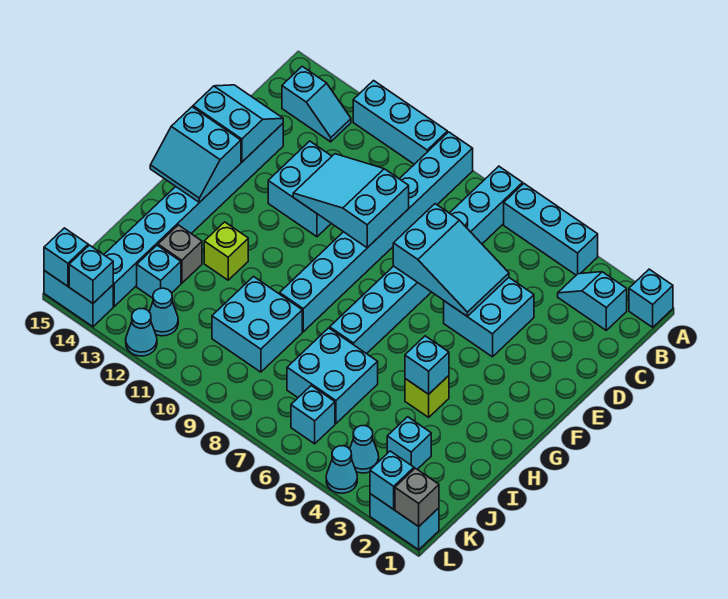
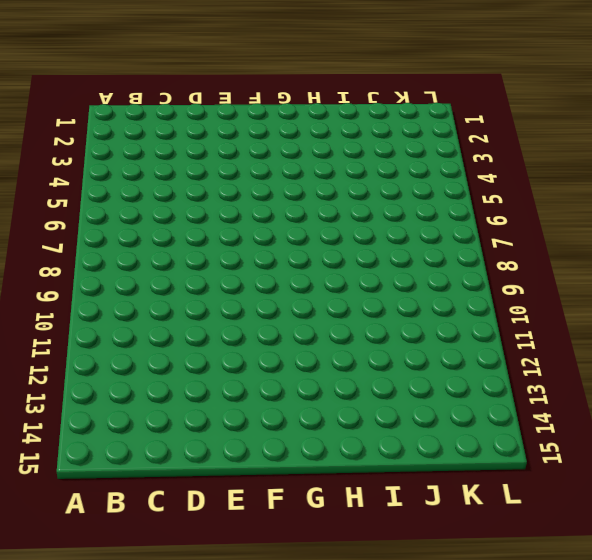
none -> cyan brick A1 level 1
none -> cyan brick A4:A6 level 1
none -> cyan brick A7:H7 level 1
none -> cyan brick A9:H9 level 1

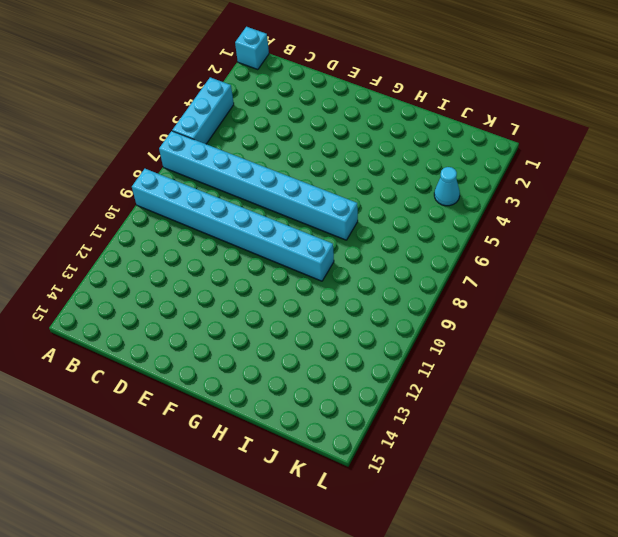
none -> cyan brick A10:A12 level 1
none -> cyan slope B2:B3 level 1 top 2
none -> cyan slope B13:B14 level 1 top 14
none -> cyan brick D4:E5 level 1

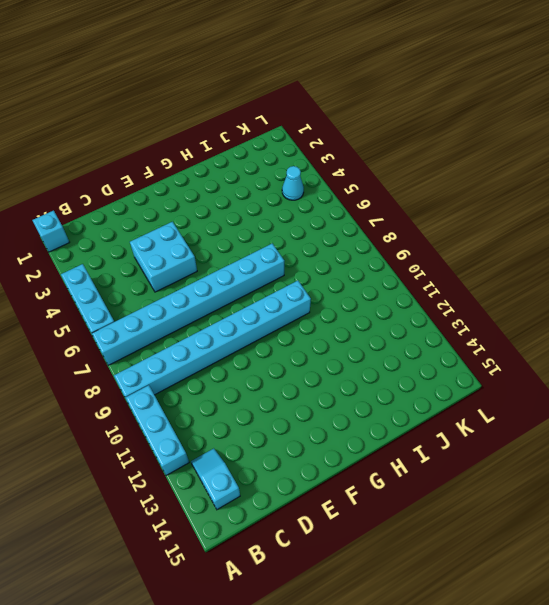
none -> cyan slope B2:B3 level 1 top 2
none -> cyan brick D11:E12 level 1
none -> cyan brick D14:K14 level 1
none -> lime brick H4 level 1

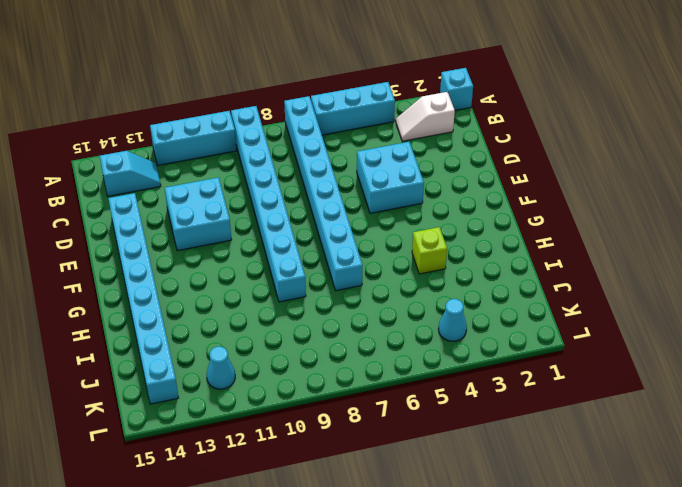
white slope B2:B3 level 1 top 2 -> cyan slope B2:B3 level 1 top 2
none -> lime brick H12 level 1
none -> cyan brick I6:J7 level 1
none -> cyan brick I9:J10 level 1
none -> grey brick I13 level 1

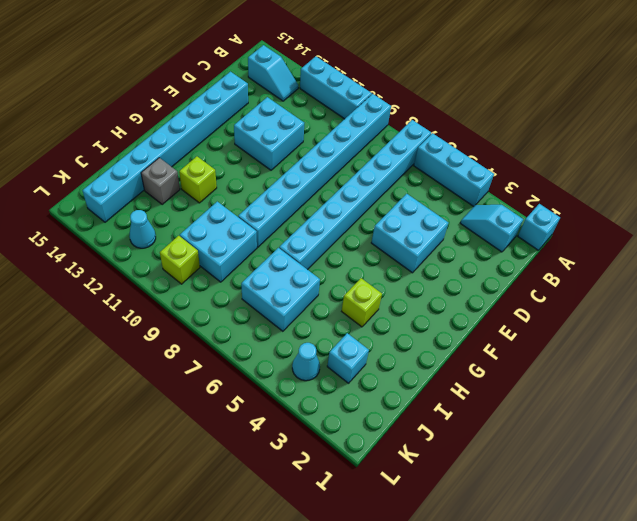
lime brick K10 level 1 -> none
none -> cyan brick J13 level 1
none -> cyan brick K6 level 1
none -> cyan brick L1:L2 level 1
none -> cyan cone L4 level 1

